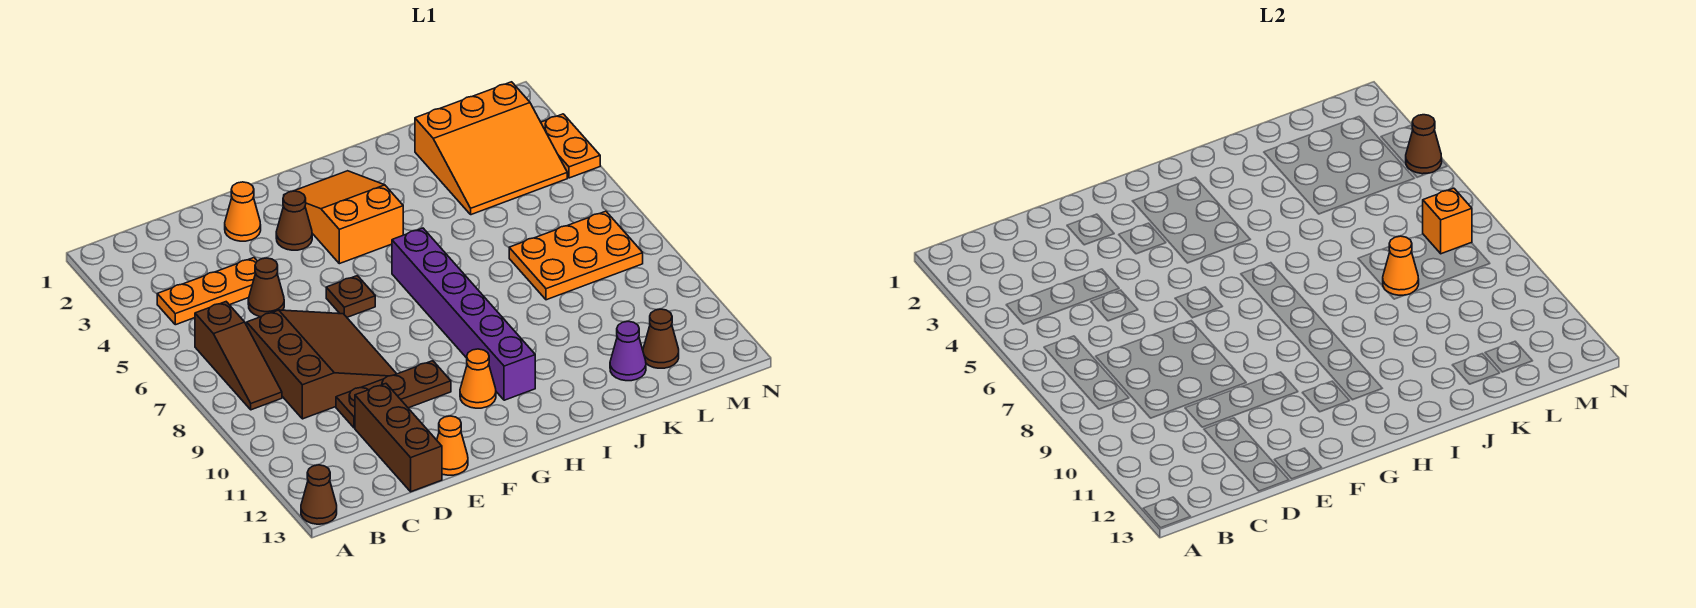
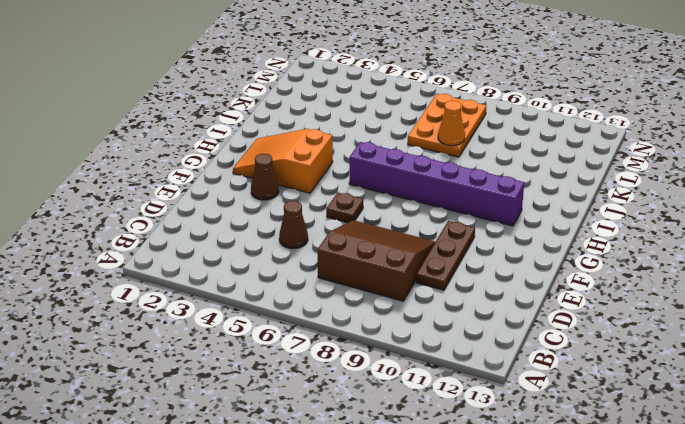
none -> brown cone A13 level 1
none -> orange plate B4:D4 level 1
none -> brown slope B6:B8 level 1 top 6

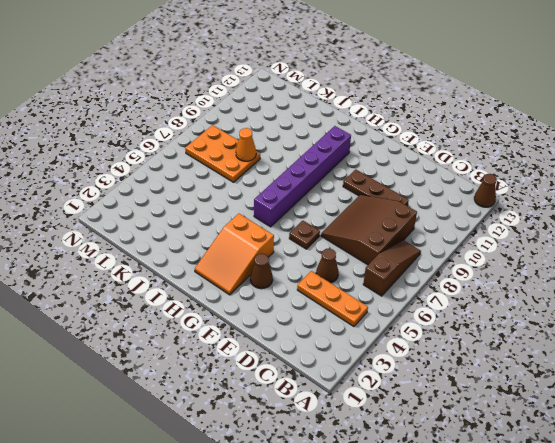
none -> brown brick D11:D13 level 1
none -> orange cone E2 level 1
none -> orange cone E13 level 1

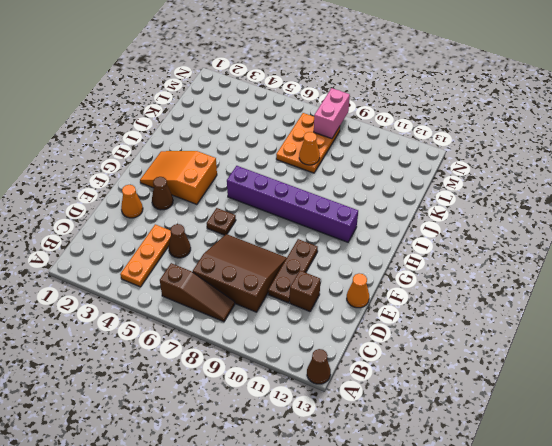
brown brick D11 level 1 -> brown brick D11:D13 level 1
pink brick M8:N8 level 2 -> none
none -> orange cone G11 level 1
none -> orange slope K2:M4 level 1 top 2
none -> purple cone K12 level 1

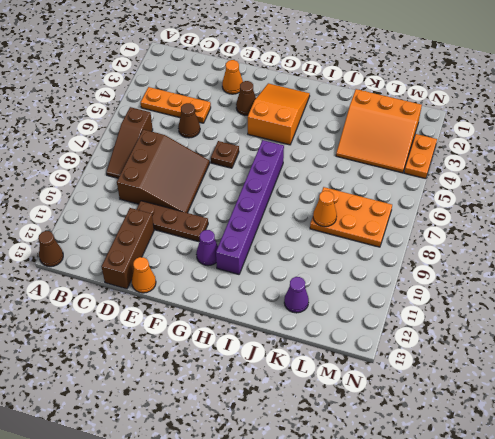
purple cone G11 level 1 -> orange cone G11 level 1
none -> brown cone L12 level 1
none -> orange brick M7 level 2
none -> brown cone N4 level 2

